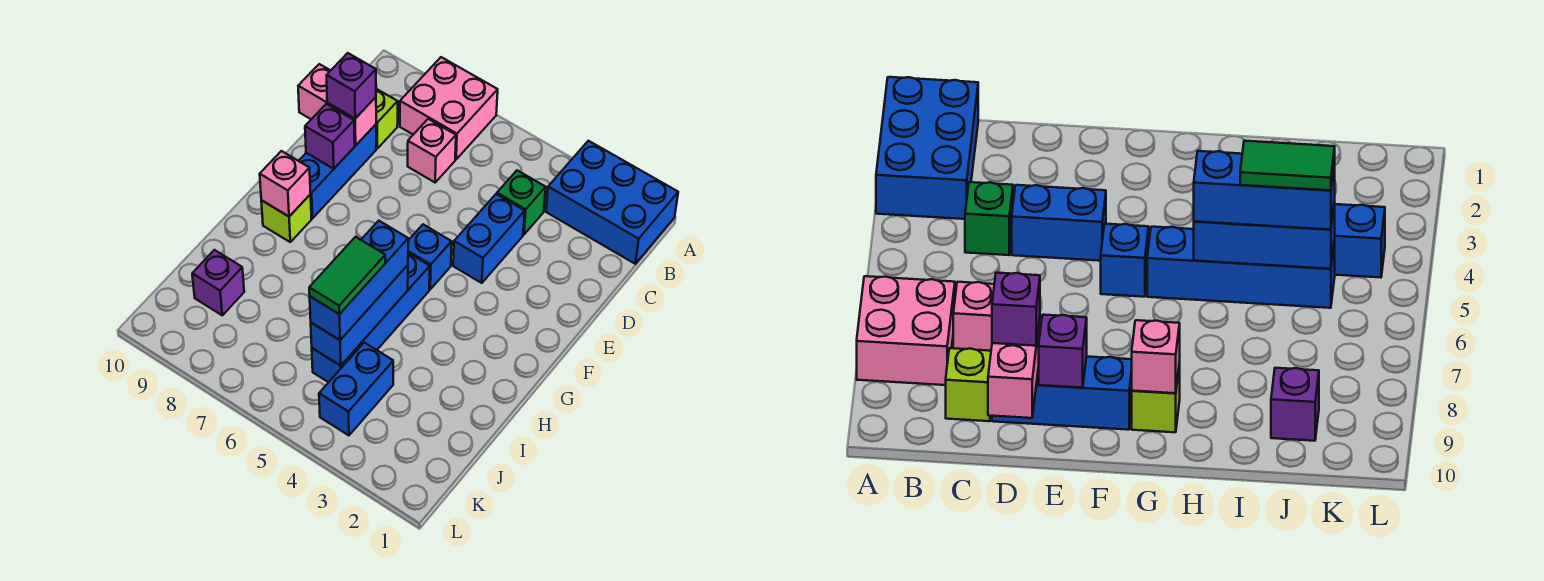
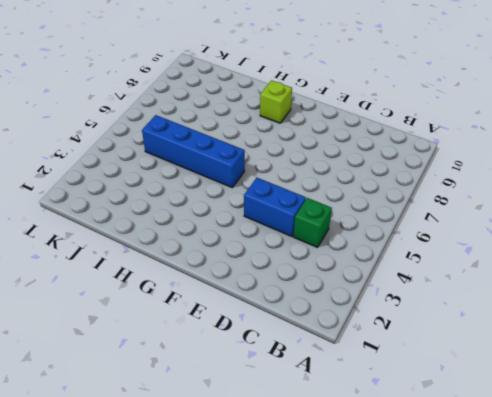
none -> blue brick A1:B3 level 1
none -> pink brick A7:B8 level 1
none -> pink brick C7 level 1

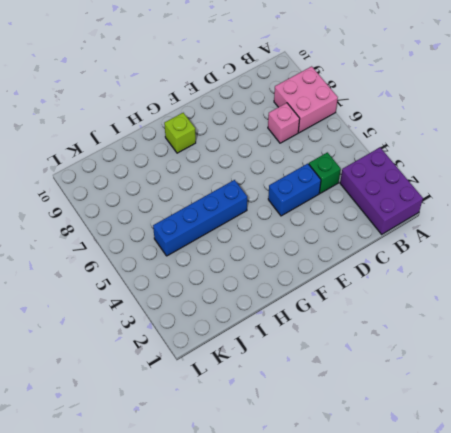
purple brick A1:B3 level 1 -> blue brick A1:B3 level 1
none -> lime brick C9 level 1
none -> blue brick D9:F9 level 1
none -> blue brick F5 level 1

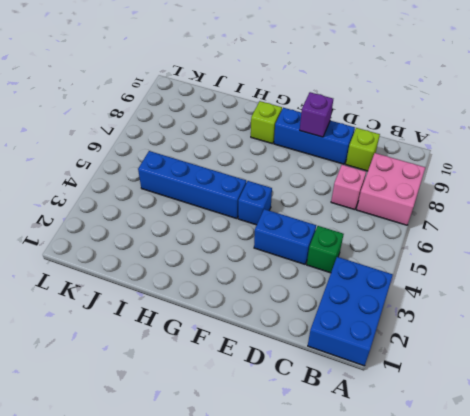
none -> blue brick J4:K4 level 1
none -> purple brick J9 level 1
none -> pink brick D9:D10 level 2

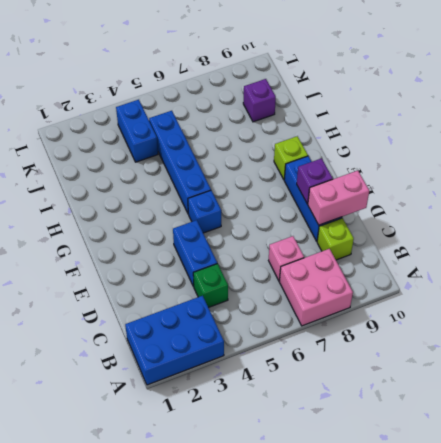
none -> pink brick G9 level 2
none -> blue brick H5:J5 level 2
none -> purple brick D9 level 3

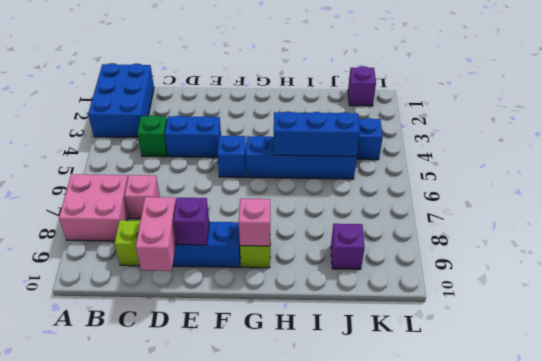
purple brick K1 level 1 -> purple brick D9 level 3
none -> blue brick H5:J5 level 3
none -> green tile I5:J5 level 4

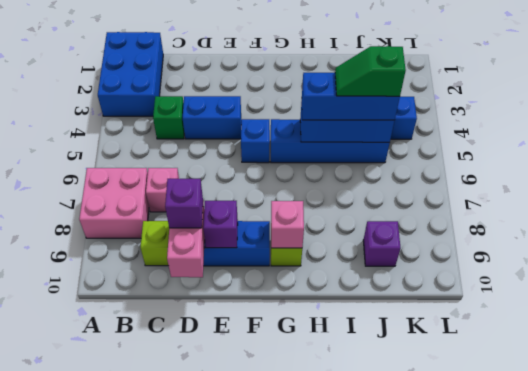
green slope I5:J5 level 4 top J -> green tile I5:J5 level 4

